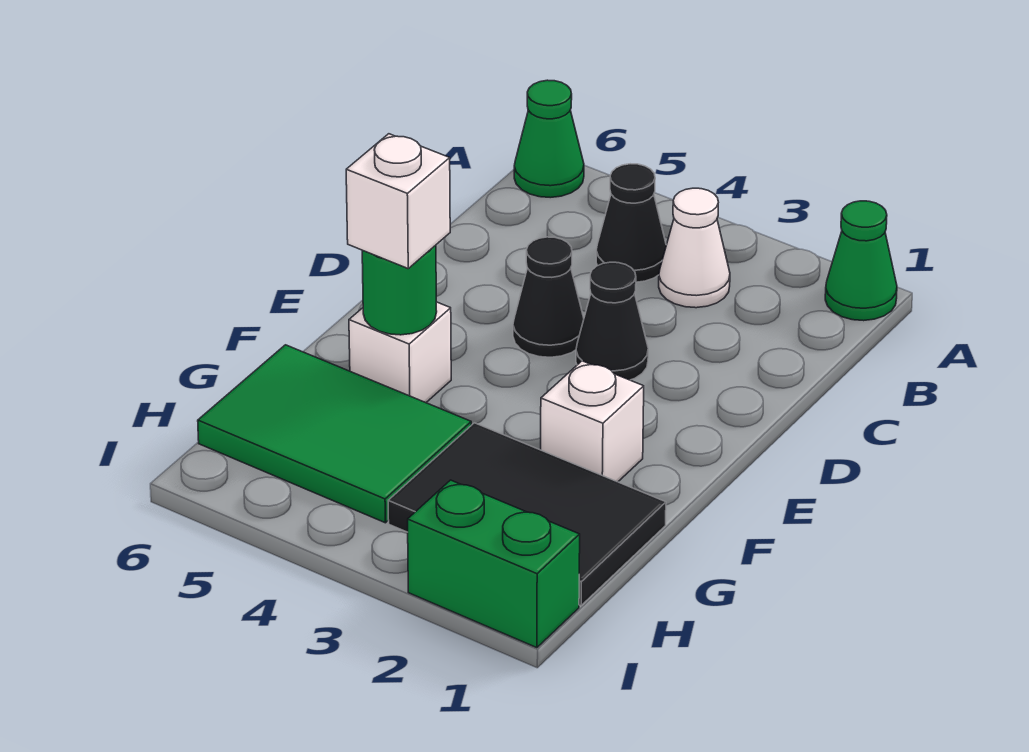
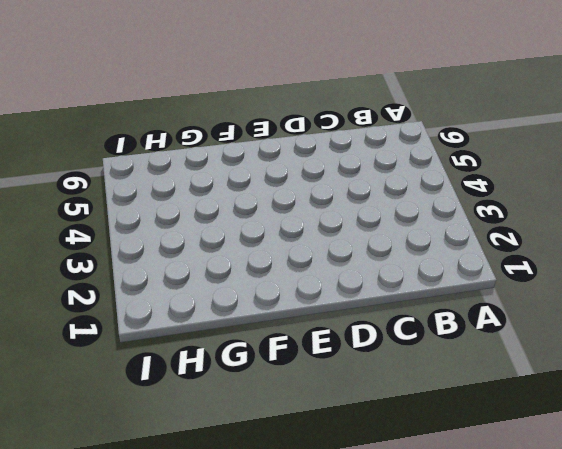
none -> green cone A1 level 1
none -> green cone A6 level 1
none -> white cone B3 level 1

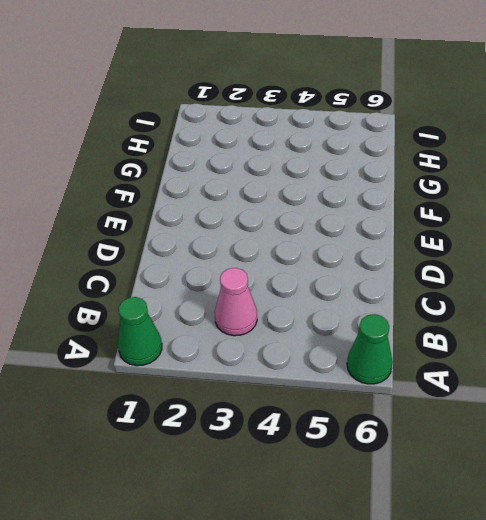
pink cone B3 level 1 -> white cone B3 level 1
none -> black cone B4 level 1
none -> black cone D3 level 1
none -> black cone D4 level 1

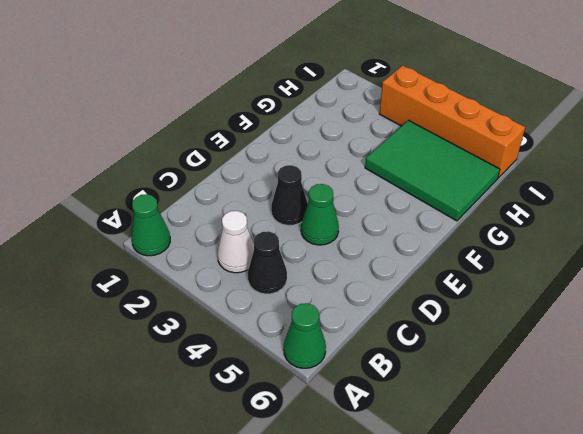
green cone D4 level 1 -> black cone D4 level 1
orange brick I3:I6 level 1 -> none
none -> white brick F2 level 1
none -> white brick F5 level 1
none -> black tile G1:H3 level 1

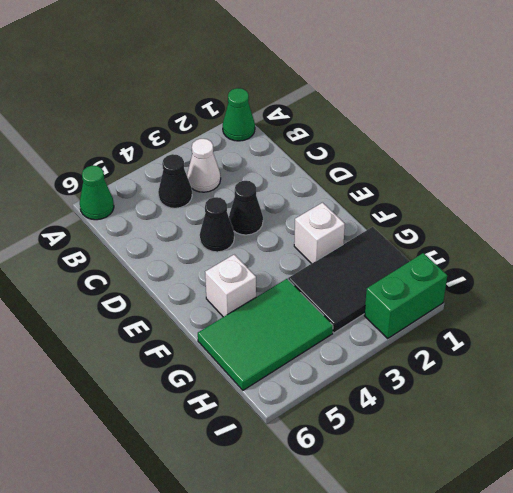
none -> green round brick F5 level 2
none -> white brick F5 level 3

